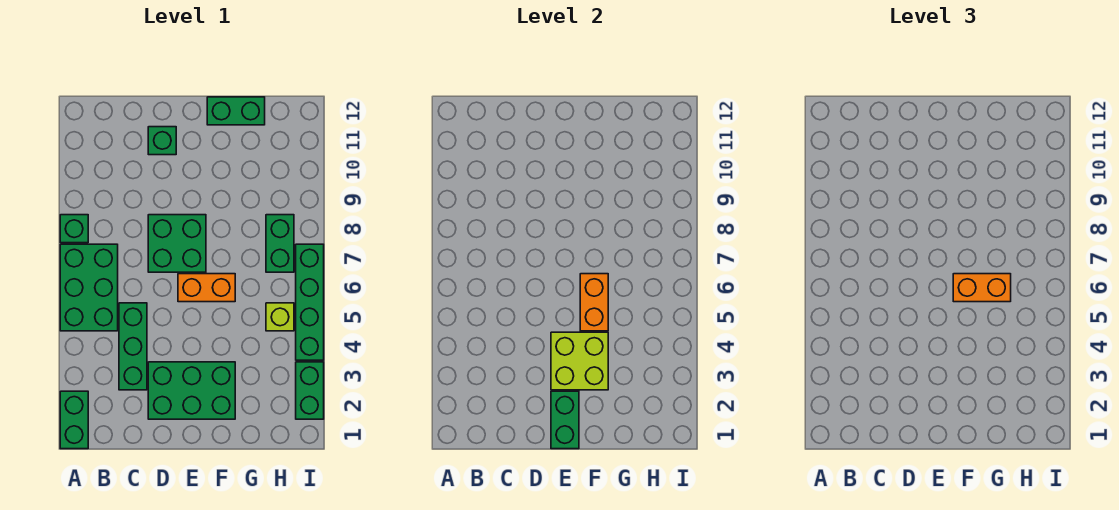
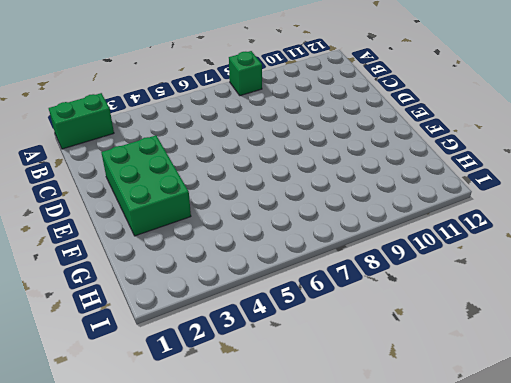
none -> green brick A5:B7 level 1
none -> green brick C3:C5 level 1
none -> green brick D7:E8 level 1

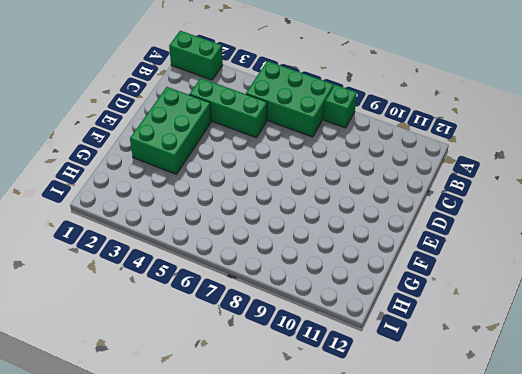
none -> green brick D7:E8 level 1
none -> green brick D11 level 1
none -> orange brick E6:F6 level 1

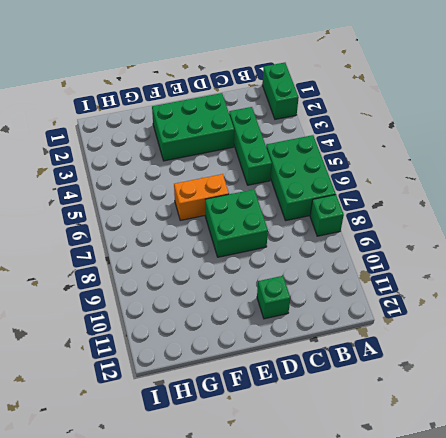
none -> green brick F12:G12 level 1
none -> lime brick H5 level 1
none -> green brick H7:H8 level 1

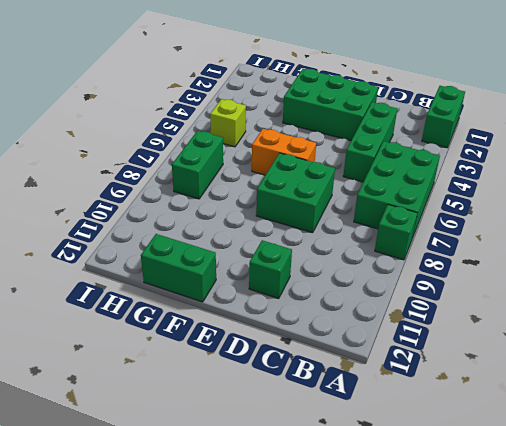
none -> green brick I2:I3 level 1
none -> green brick I4:I7 level 1
none -> green brick E1:E2 level 2

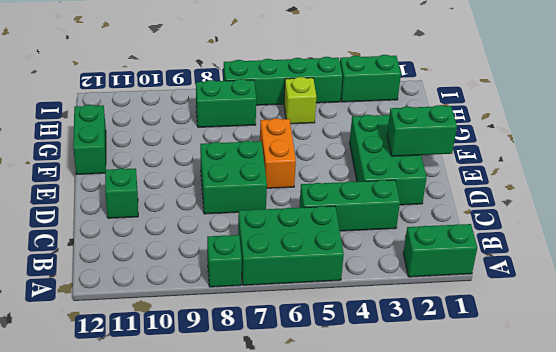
none -> lime brick E3:F4 level 2
none -> orange brick F5:F6 level 2
none -> orange brick F6:G6 level 3

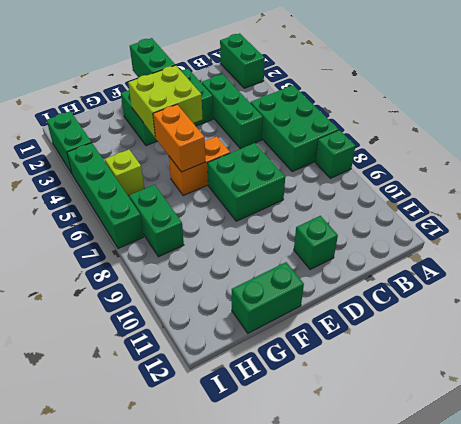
none -> orange brick F6:G6 level 3

